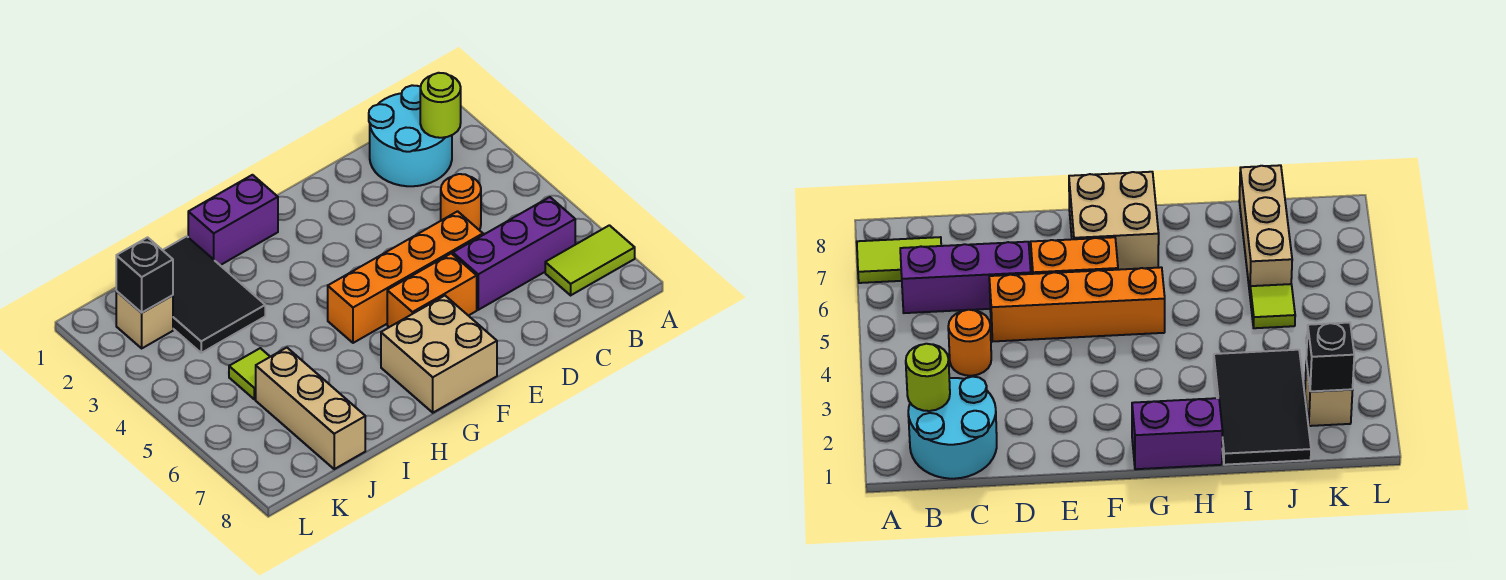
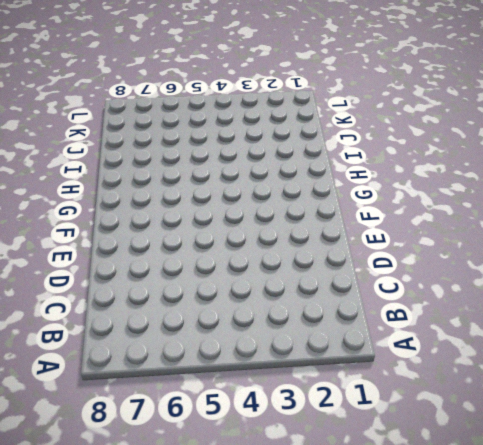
none -> lime tile A7:B7 level 1
none -> cyan round brick B1:C2 level 1
none -> purple brick B6:D6 level 1

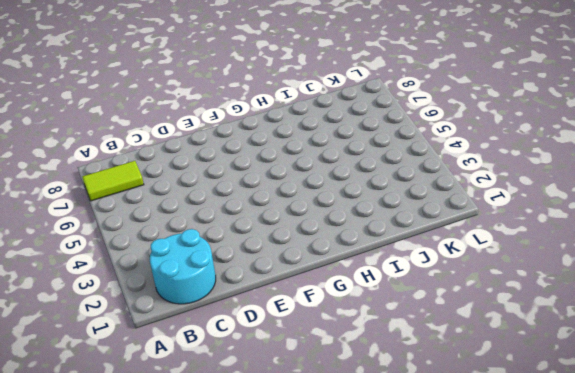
none -> purple brick B6:D6 level 1
none -> orange round brick C4 level 1
none -> orange brick D5:G5 level 1

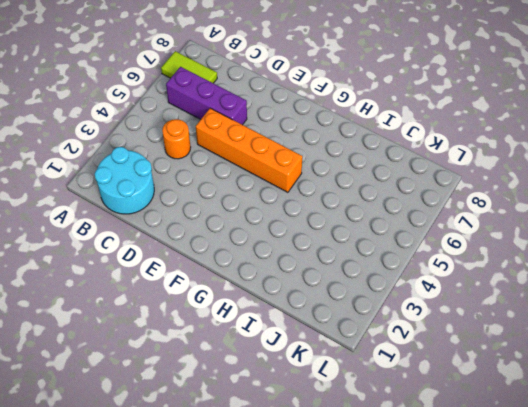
none -> orange brick E6:F6 level 1
none -> tan brick F7:G8 level 1
none -> purple brick G1:H1 level 1

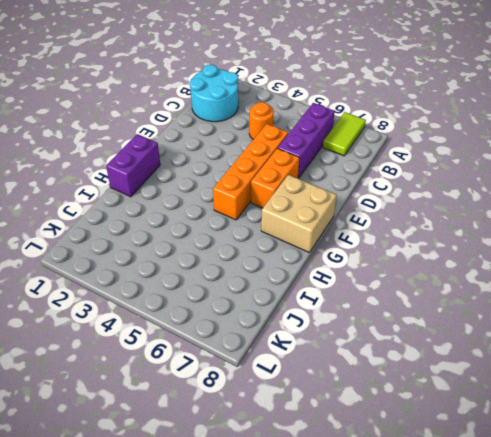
none -> black tile I1:J3 level 1
none -> lime tile J5 level 1
none -> tan brick J6:J8 level 1

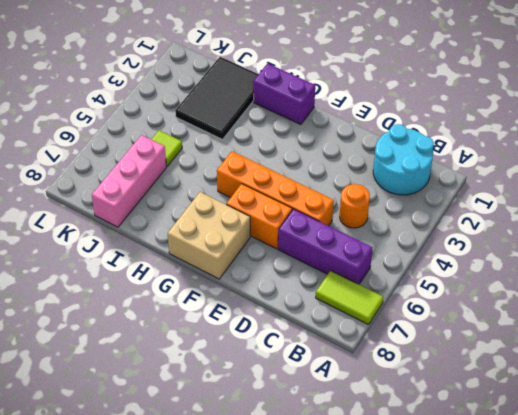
pink brick J6:J8 level 1 -> tan brick J6:J8 level 1
none -> tan brick K2 level 1
none -> lime round brick B2 level 2
none -> black brick K2 level 2

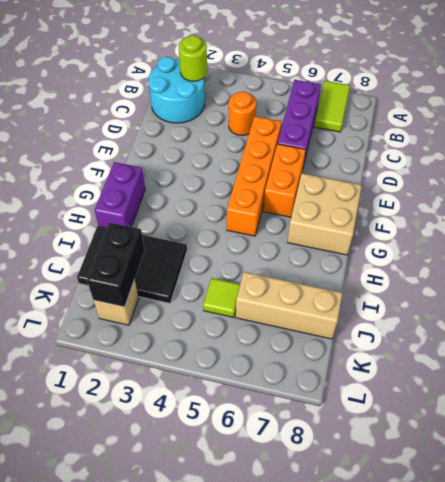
black brick J2:K2 level 2 -> black brick K2 level 2

